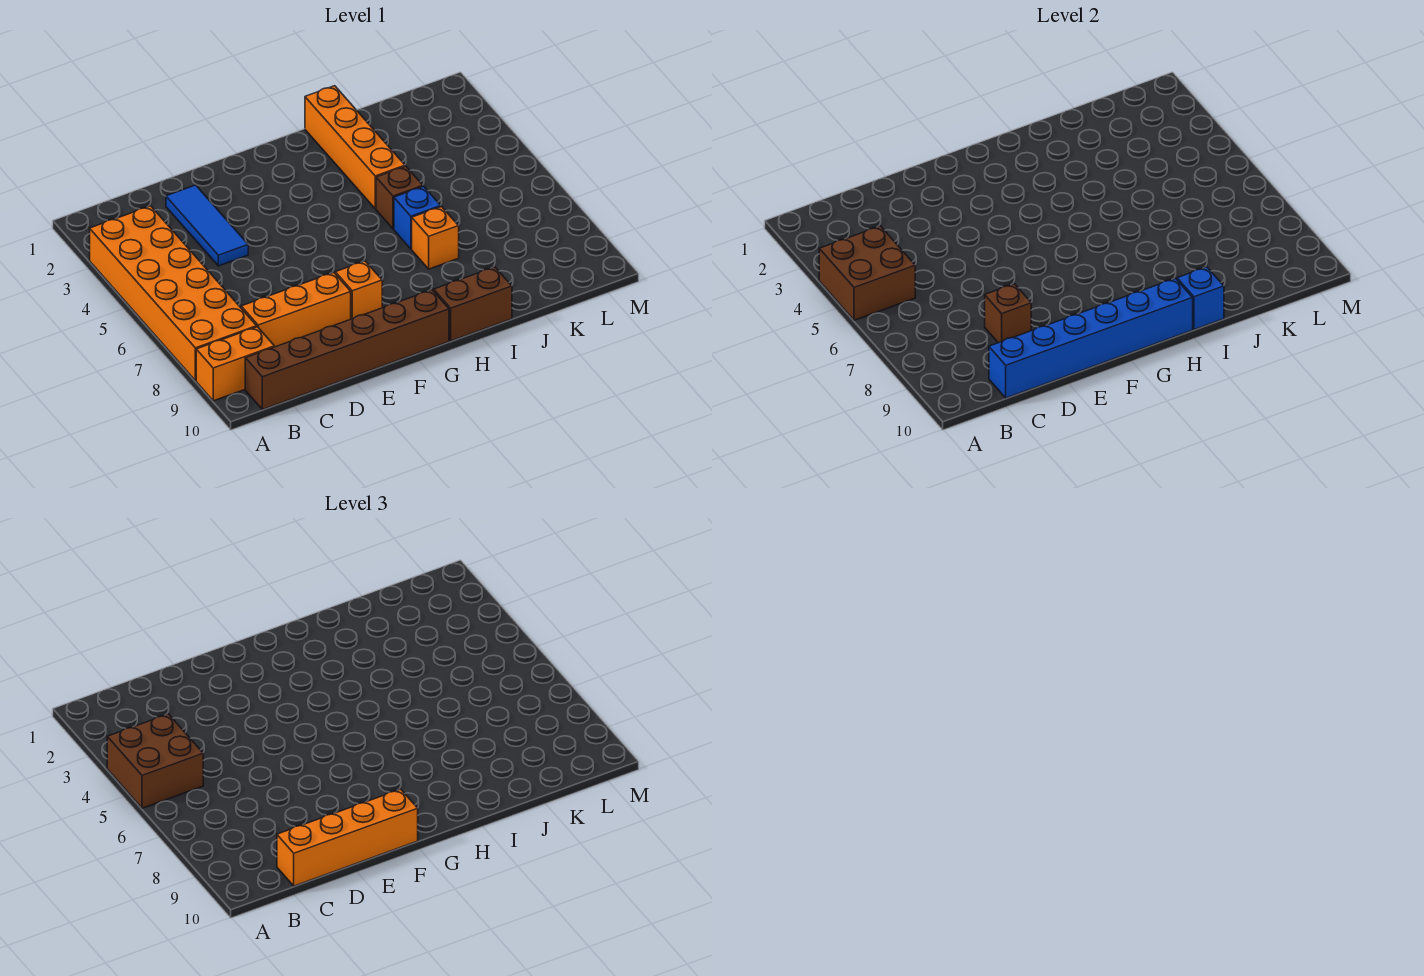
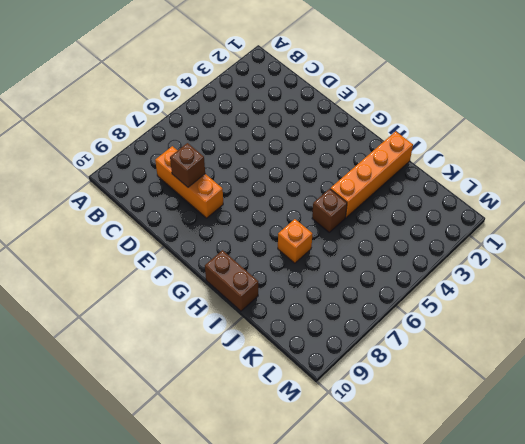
none -> orange brick A3:B8 level 1
none -> orange brick A9:B9 level 1
none -> brown brick B10:G10 level 1

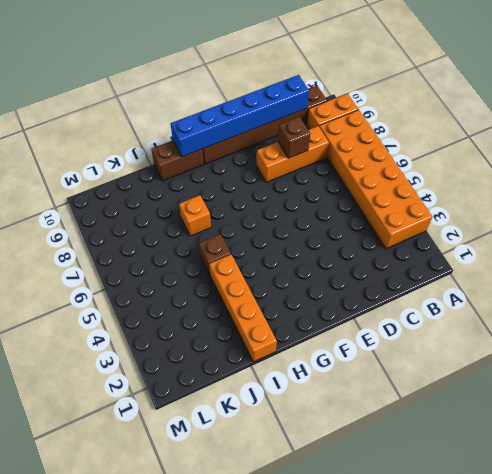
none -> blue tile D2:D4 level 1
none -> orange brick F8 level 1
none -> blue brick I6 level 1

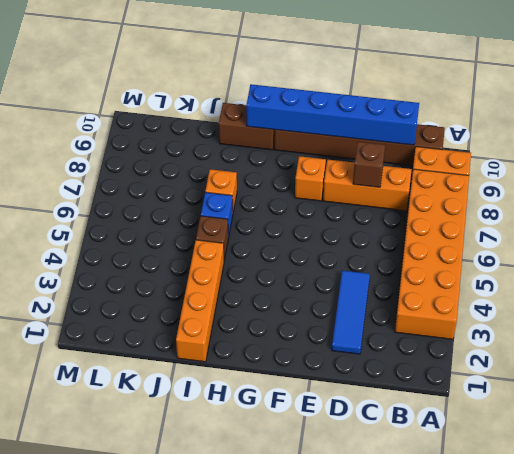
none -> brown brick A4:B5 level 2
none -> blue brick I10 level 2
none -> brown brick A4:B5 level 3

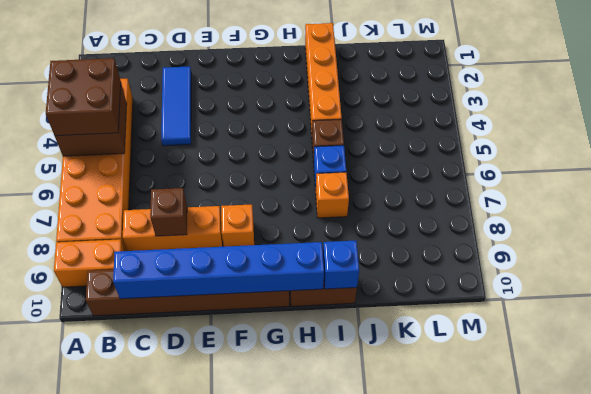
none -> orange brick C10:F10 level 3

